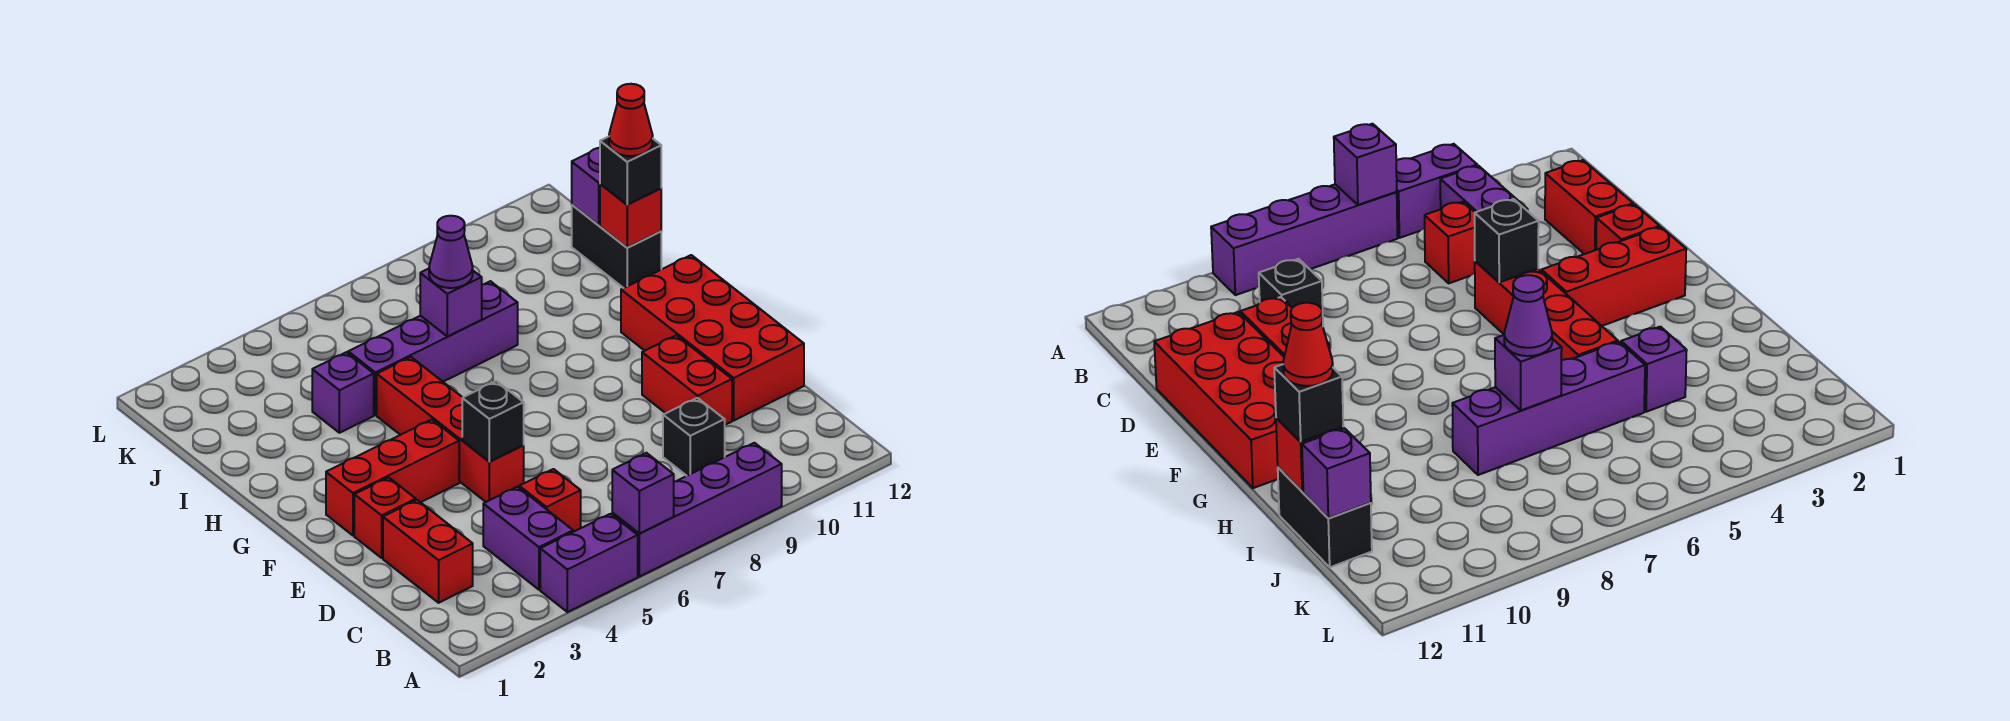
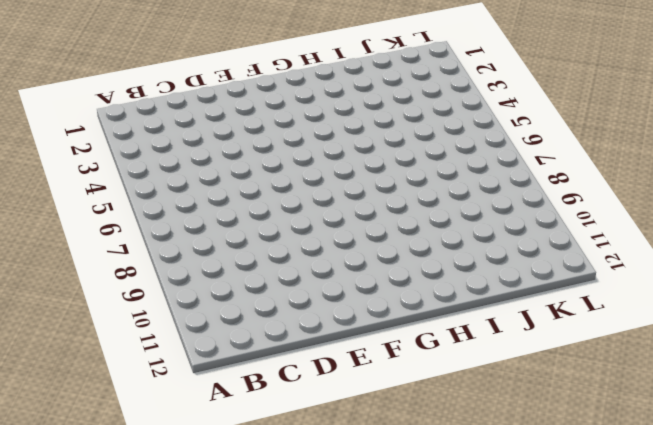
none -> purple brick A4:A5 level 1
none -> purple brick A6:A9 level 1
none -> purple brick B4:C4 level 1

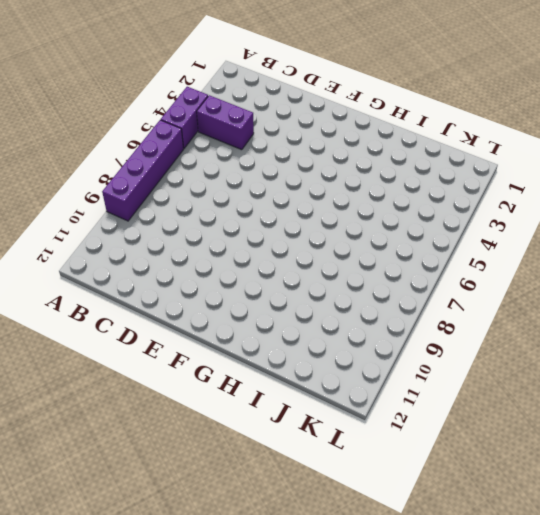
none -> red brick C2:D2 level 1
none -> red brick C5 level 1
none -> black brick C9 level 1

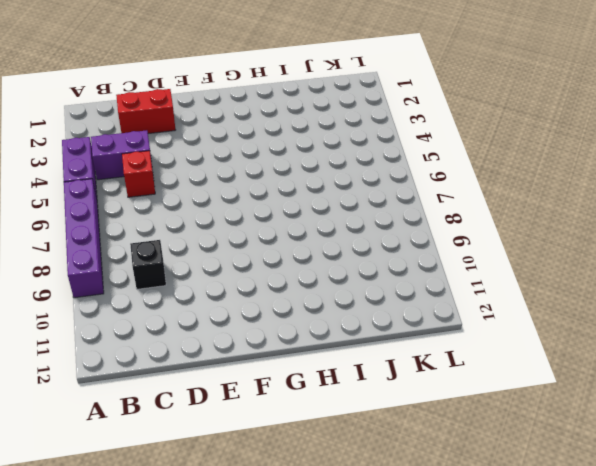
none -> red brick D10:E10 level 1
none -> red brick D11:G12 level 1
none -> red brick E2 level 1

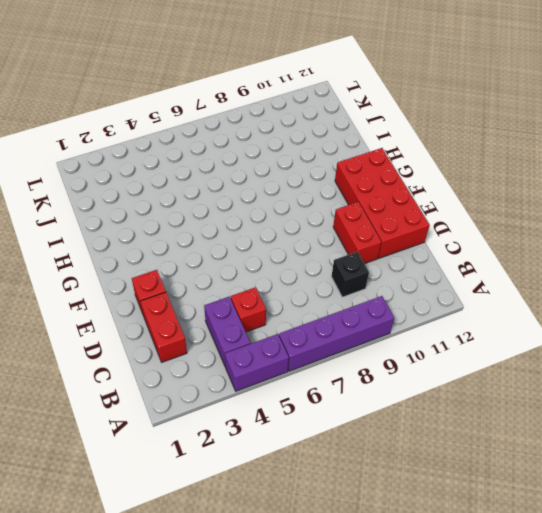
none -> red brick E5:H5 level 1
none -> red brick F2:F4 level 1
none -> purple brick I4 level 1

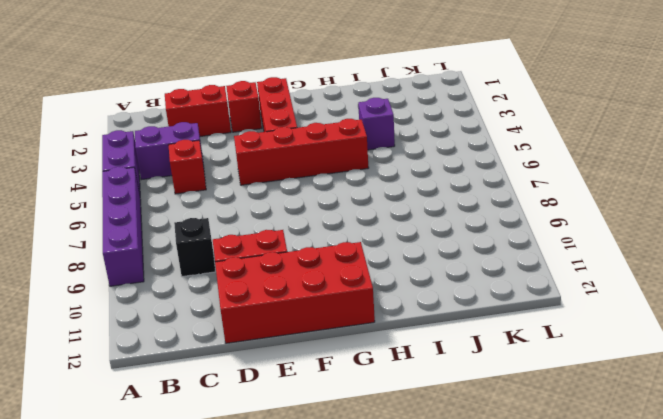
none -> purple brick I5:I8 level 1
none -> black brick I12:J12 level 1
none -> purple brick A6 level 2

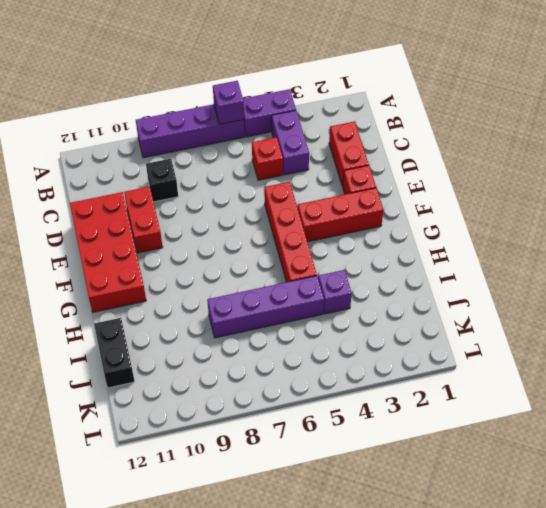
none -> black brick E5 level 2
none -> purple brick I7 level 2
none -> red brick I12 level 2

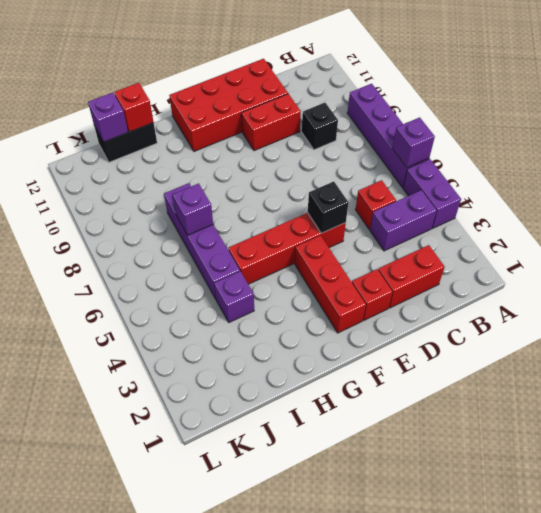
none -> purple cone I7 level 3
none -> black brick I12 level 3
none -> red cone I12 level 4

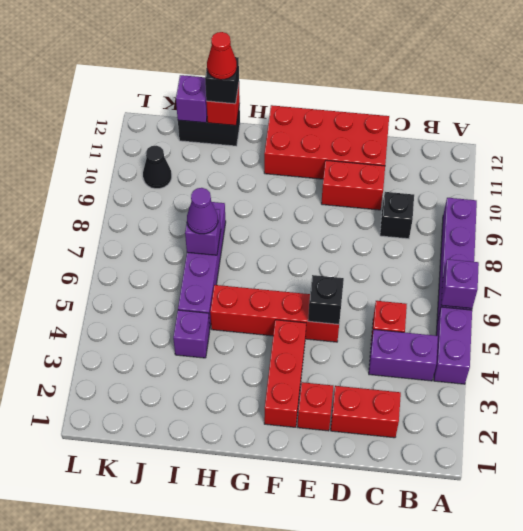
black cone K10 level 1 -> none

